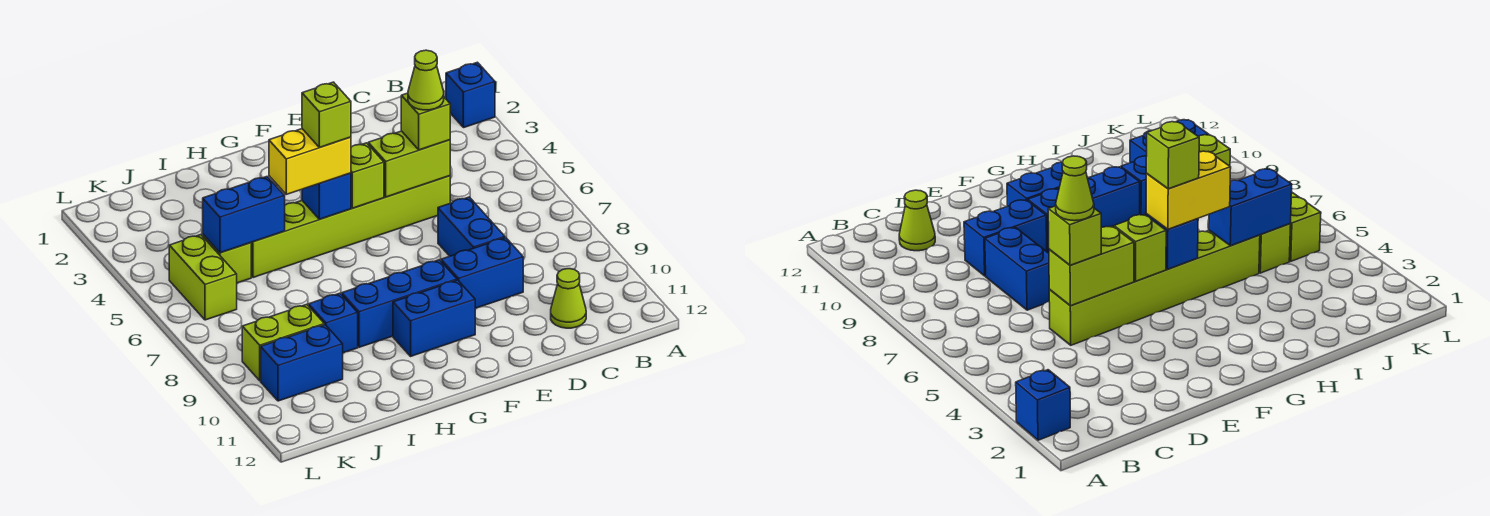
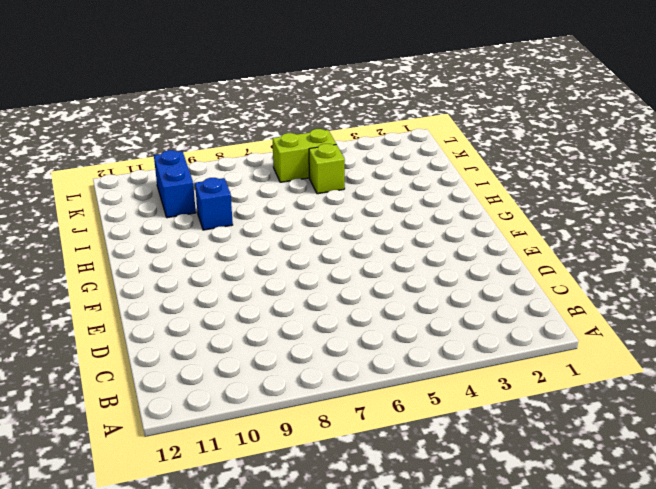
none -> blue brick A2 level 1
none -> lime cone C11 level 1
none -> lime brick D5:I5 level 1

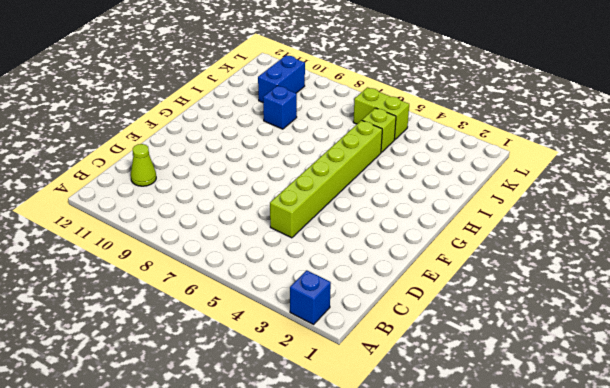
none -> blue brick D7:D8 level 1
none -> blue brick D9:E9 level 1
none -> blue brick F9:H9 level 1

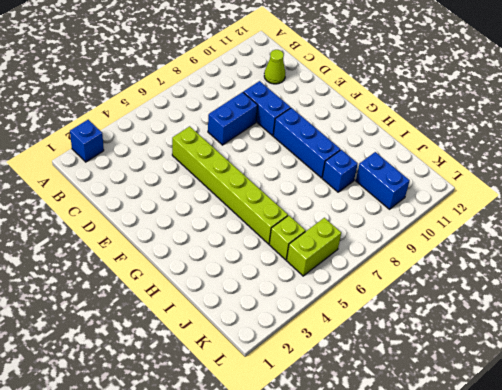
none -> blue brick F10:G10 level 1
none -> lime brick J9:K9 level 1
none -> lime brick D5:E5 level 2

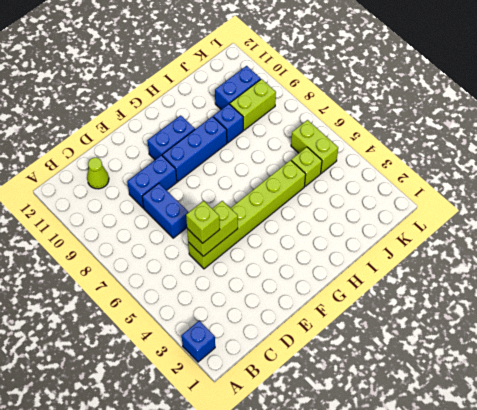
none -> lime brick F5 level 2
none -> blue brick G5 level 2
none -> blue brick I5:J5 level 2

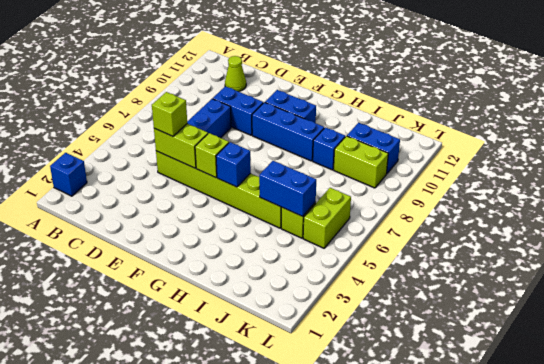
none -> yellow brick G5:H5 level 3
none -> lime cone D5 level 4
none -> lime brick G5 level 4

